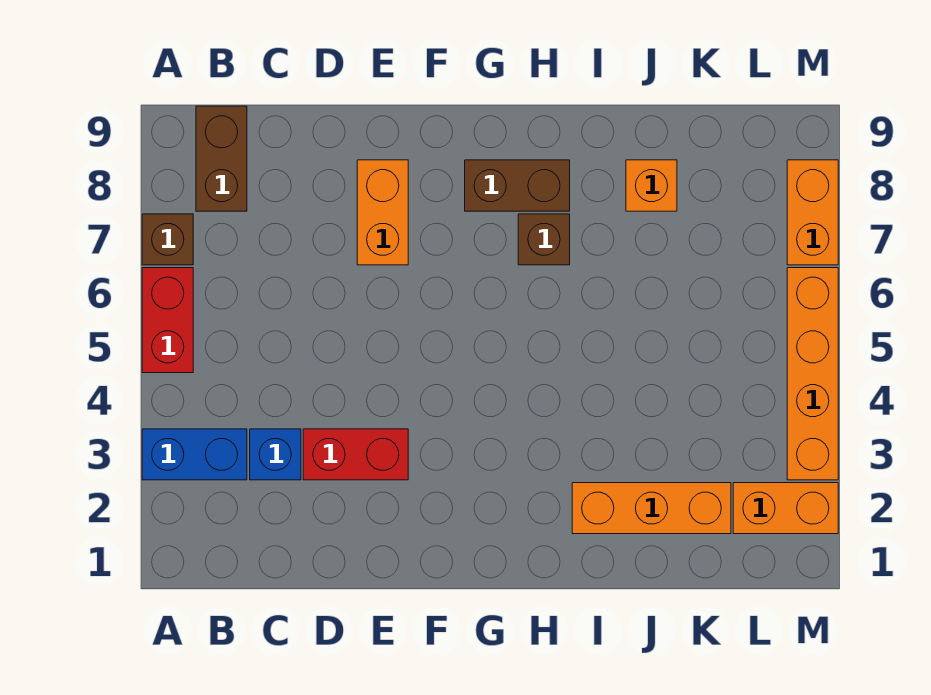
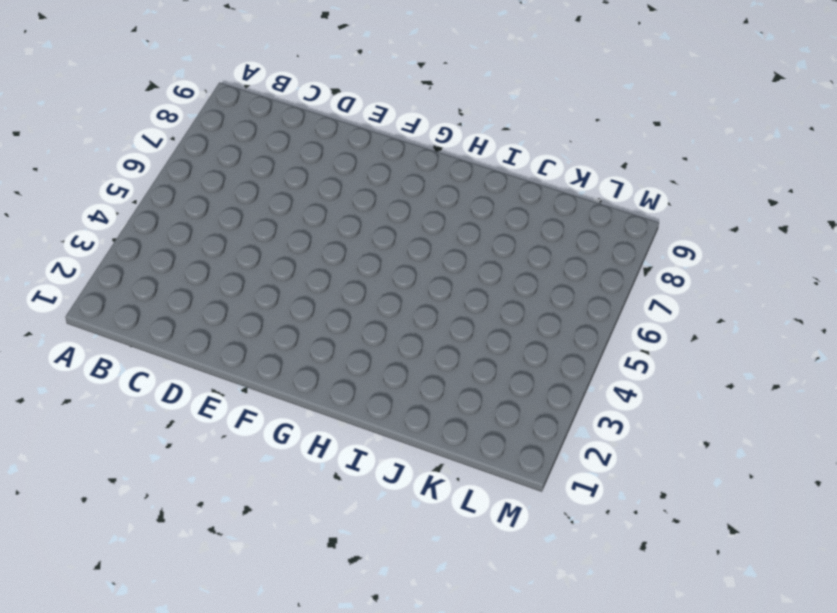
none -> blue brick A3:B3 level 1
none -> red brick A5:A6 level 1
none -> brown brick A7 level 1

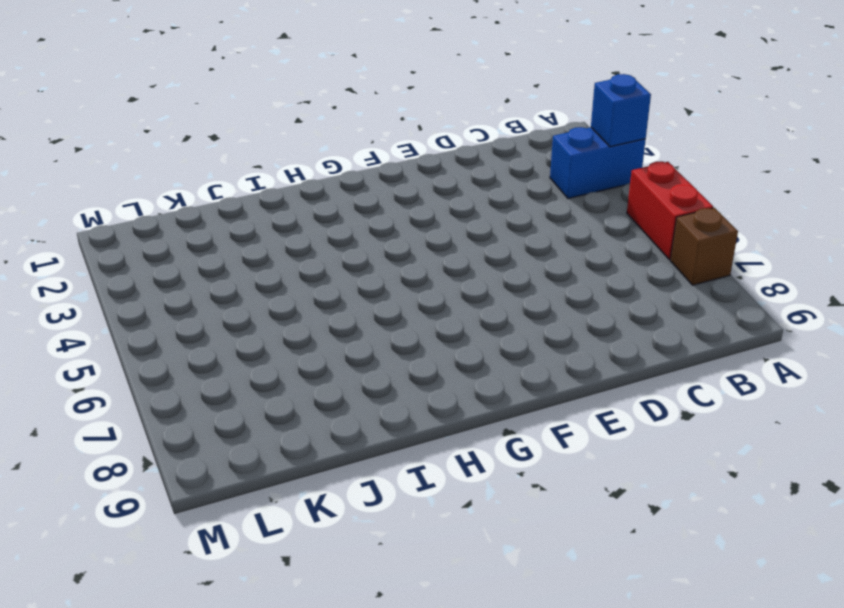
blue brick A3 level 2 -> blue brick C3 level 1
none -> brown brick B8:B9 level 1
none -> red brick D3:E3 level 1
none -> orange brick E7:E8 level 1

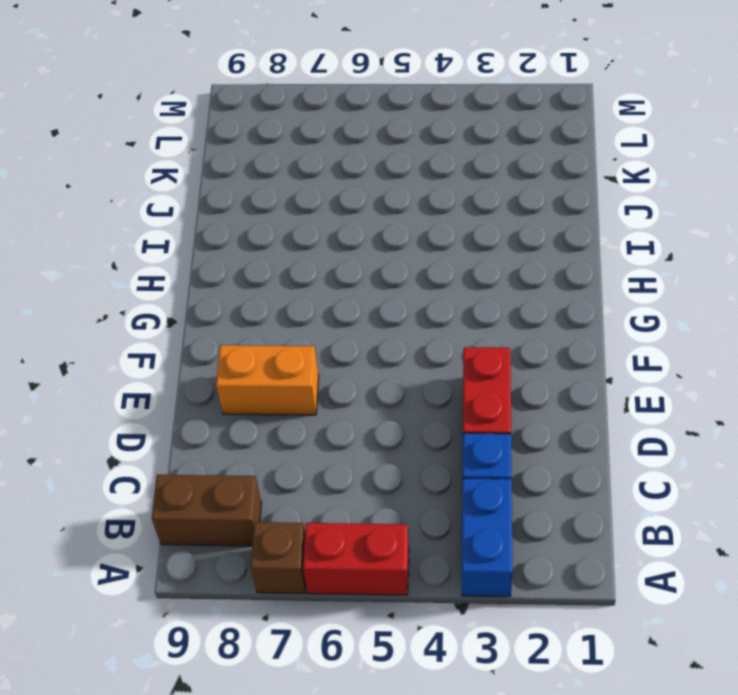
none -> brown brick G8:H8 level 1
none -> brown brick H7 level 1
none -> orange brick I2:K2 level 1

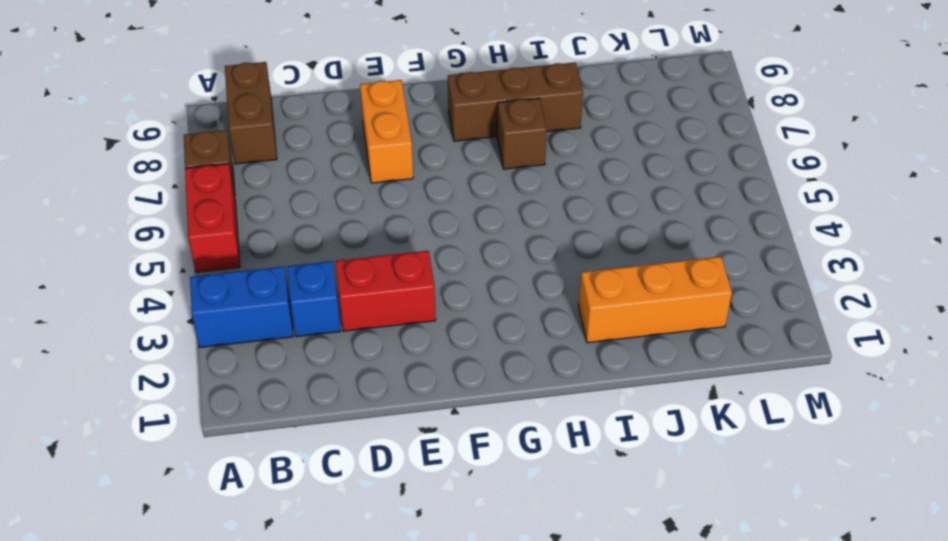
brown brick G8:I8 level 1 -> brown brick G8:H8 level 1
none -> orange brick J8 level 1
none -> orange brick L2:M2 level 1
none -> orange brick M3:M6 level 1

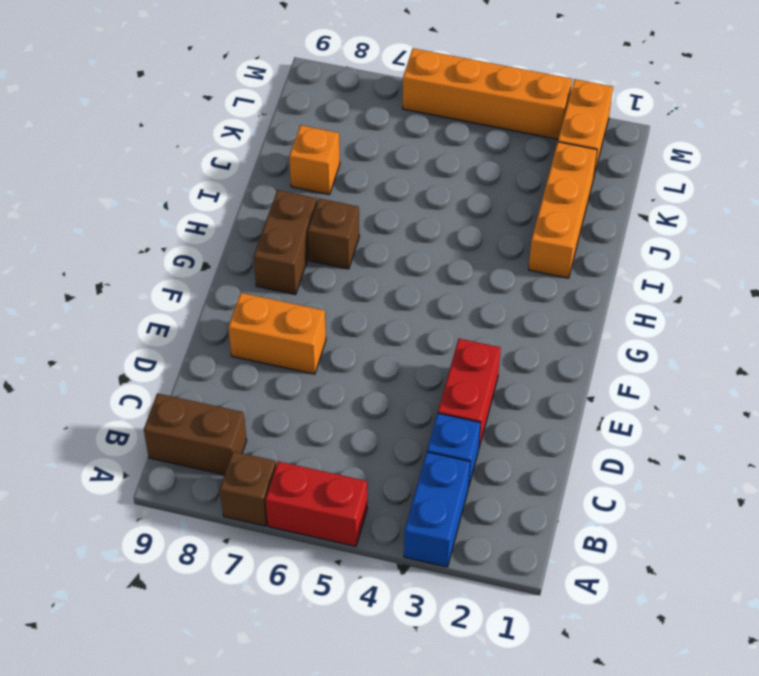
none -> orange brick M7:M8 level 1

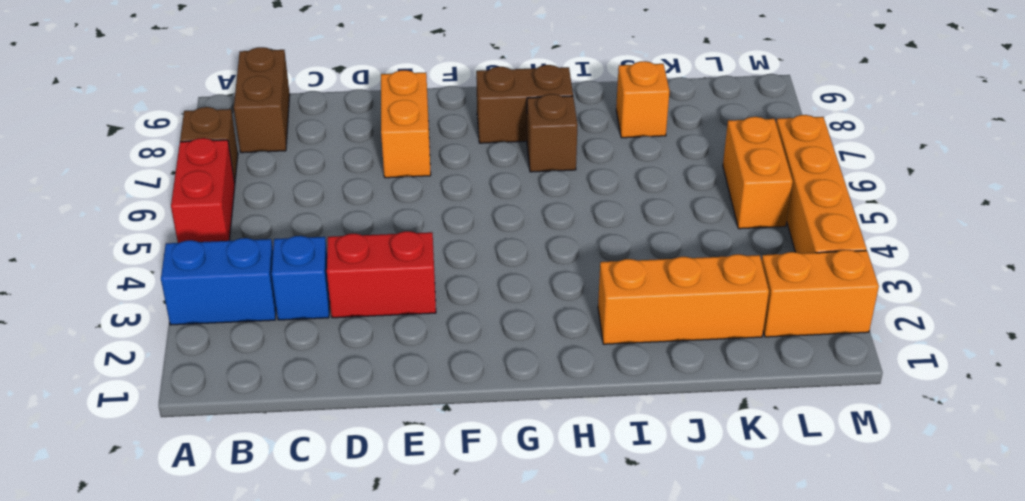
orange brick L5:L6 level 1 -> orange brick M7:M8 level 1

